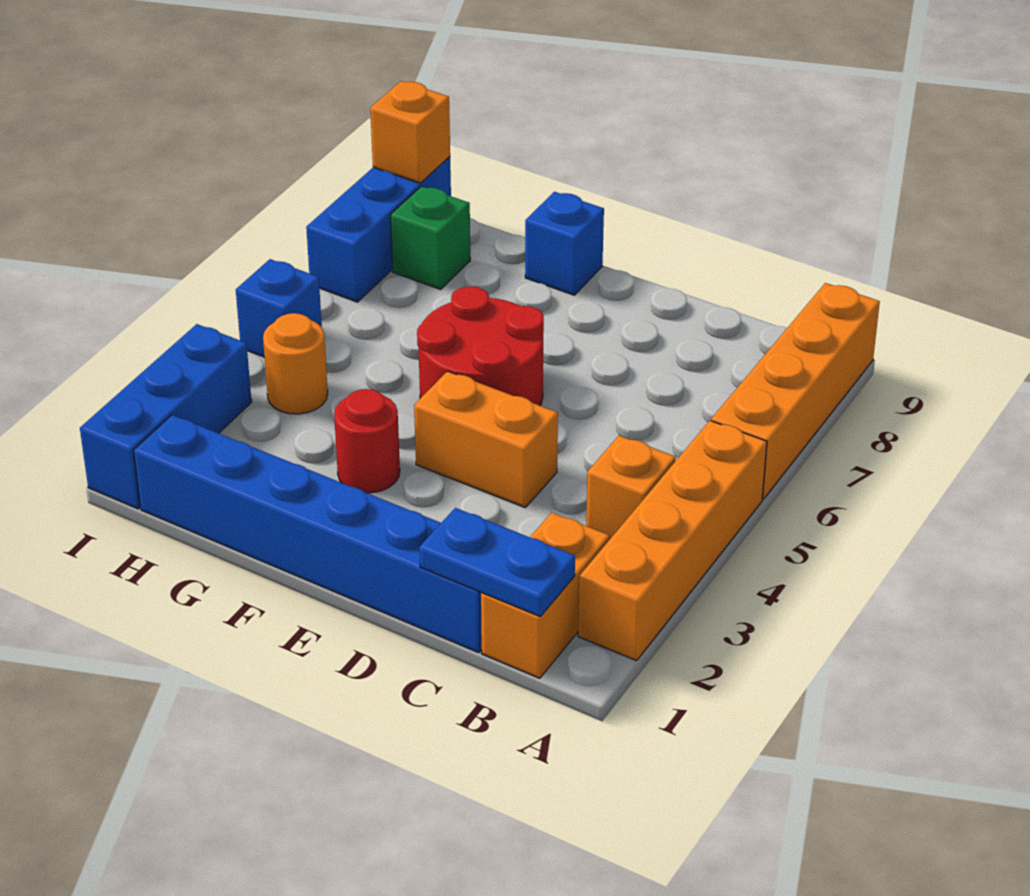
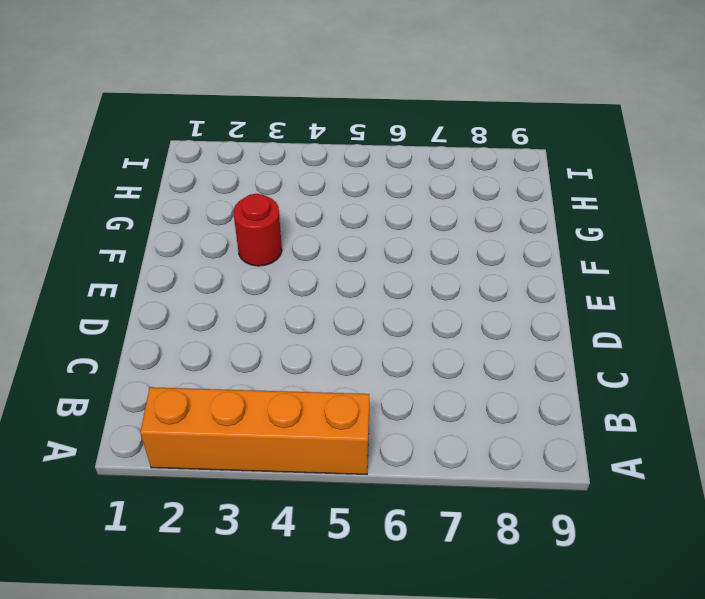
none -> orange brick A6:A9 level 1
none -> orange brick B1:B2 level 1
none -> orange brick B4 level 1

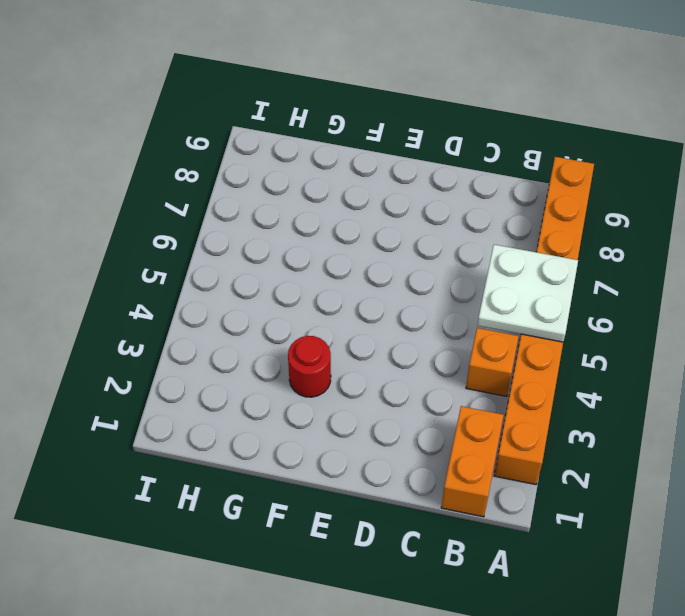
white plate A5:B6 level 2 -> none
none -> blue brick C1:H1 level 1
none -> orange brick D4:E4 level 1
none -> red round brick E5:F6 level 1

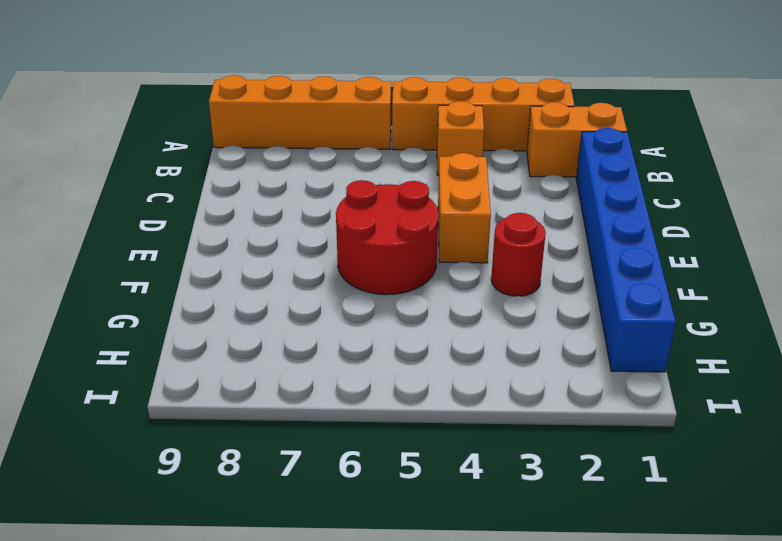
none -> blue brick F9 level 1
none -> orange round brick H4 level 1
none -> green brick H8 level 1

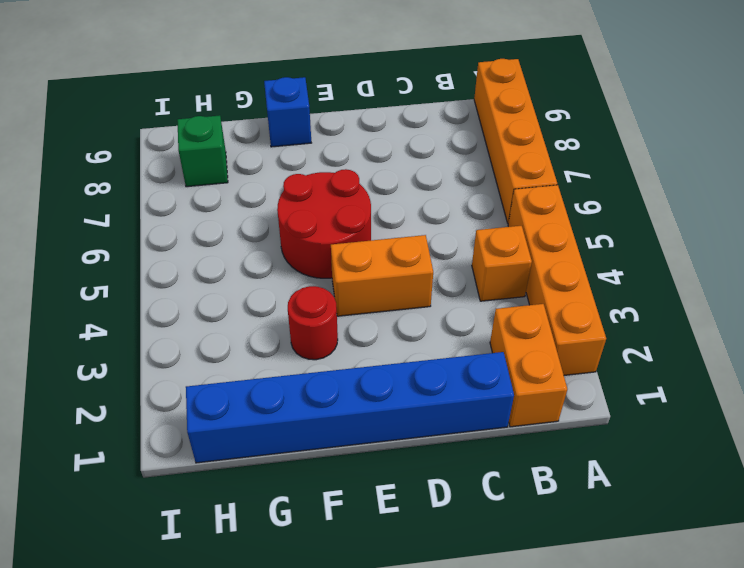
none -> orange round brick H4 level 1
none -> blue brick I1:I3 level 1
none -> blue brick I5 level 1

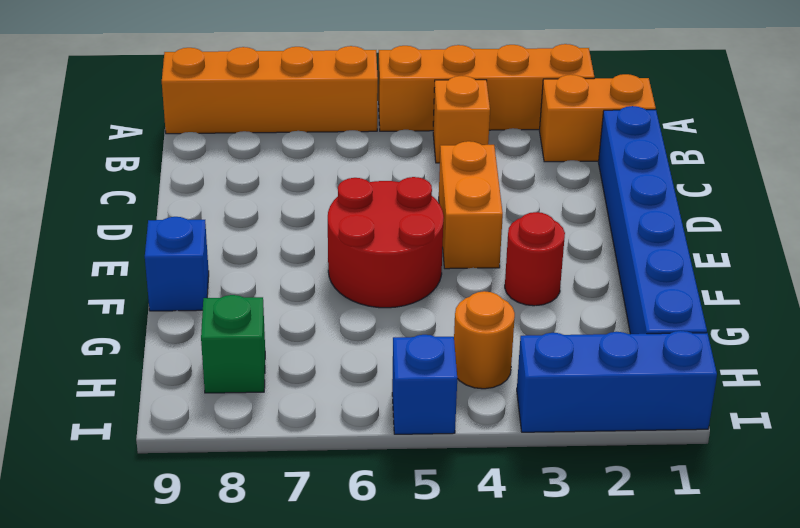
none -> blue brick I7:I9 level 1
none -> blue plate B1:C1 level 2
none -> orange brick I9 level 2

